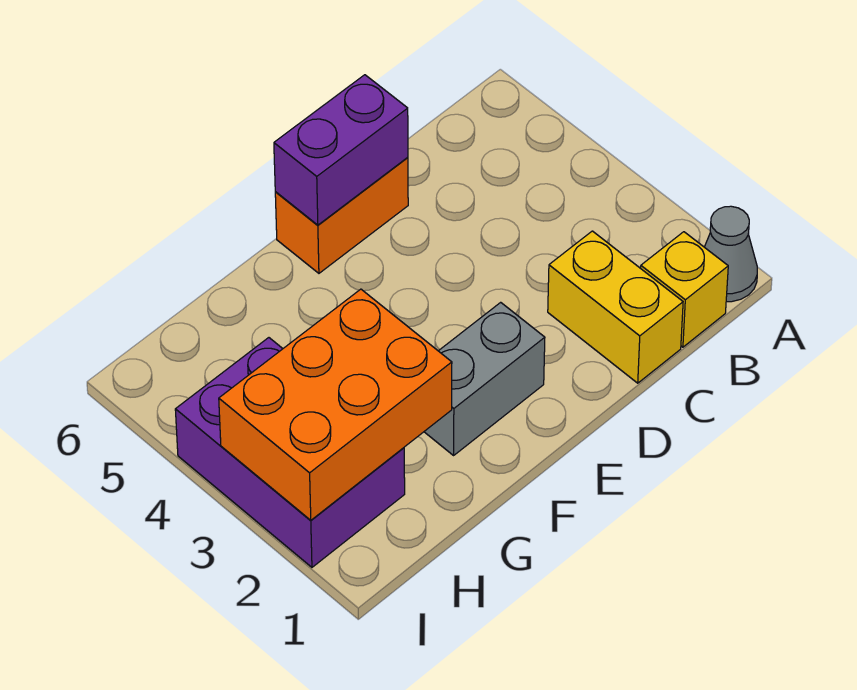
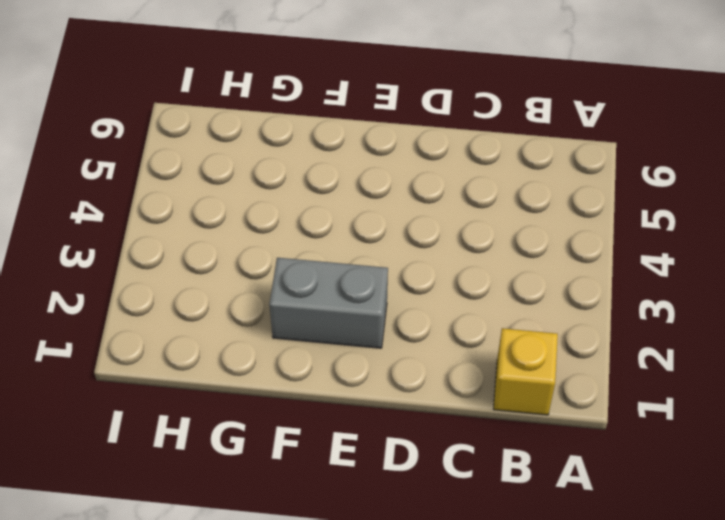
none -> grey cone A1 level 1
none -> yellow brick C1:C2 level 1

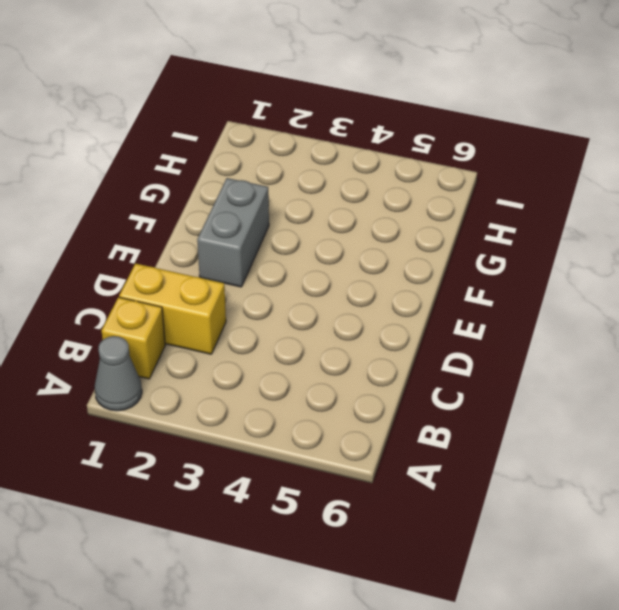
none -> orange brick D6:E6 level 1
none -> purple brick H2:I4 level 1

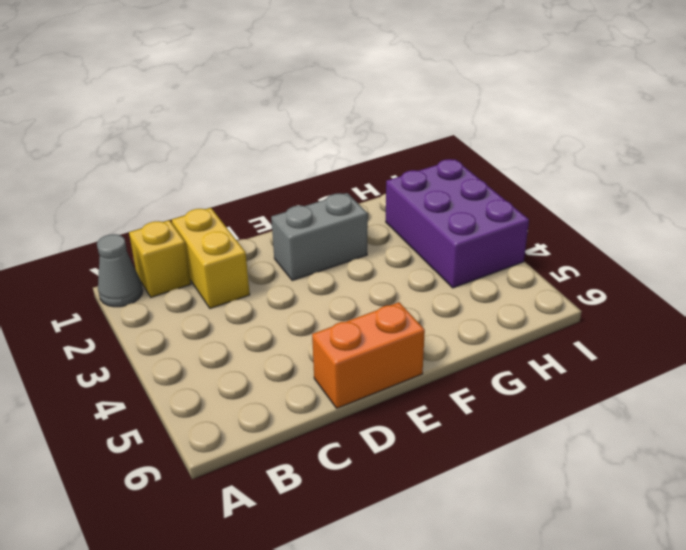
none -> purple brick D6:E6 level 2
none -> orange brick G2:I3 level 2

